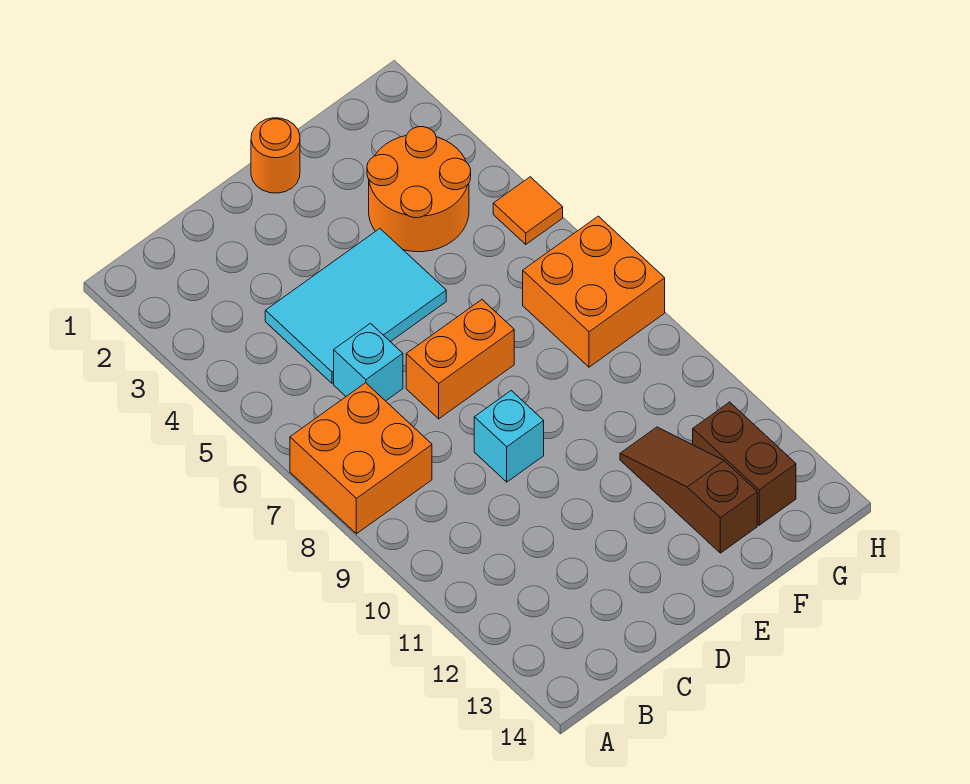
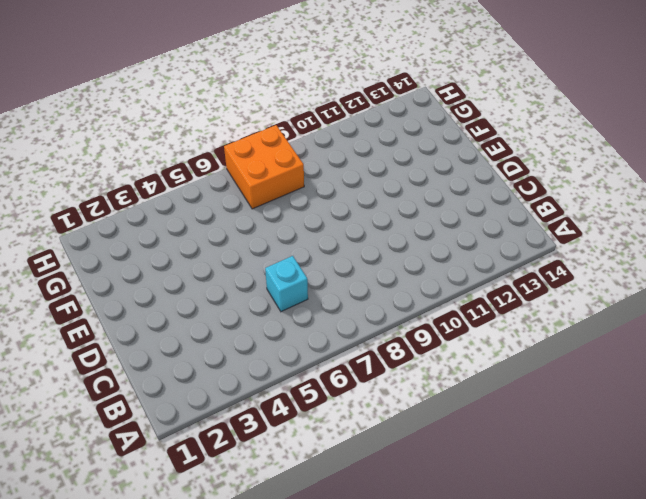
none -> orange brick A7:B8 level 1
none -> cyan tile C4:E5 level 1

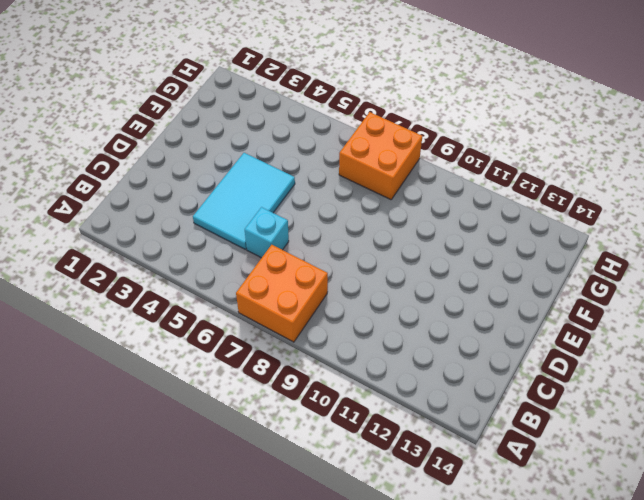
none -> orange brick D7:E7 level 1
none -> cyan brick D9 level 1

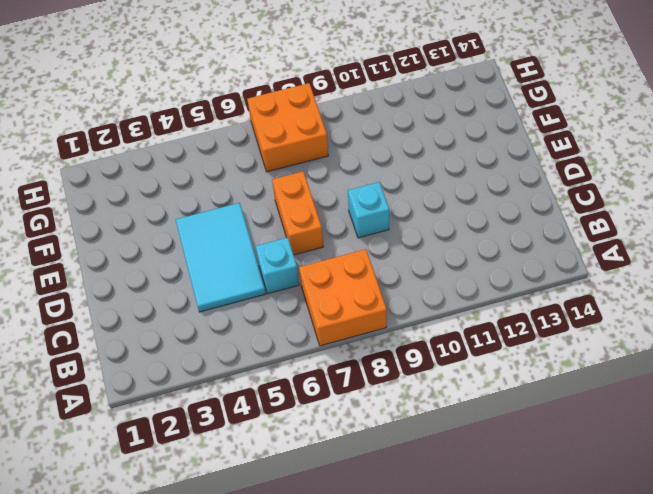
none -> orange round brick E1 level 1
none -> orange round brick F3:G4 level 1

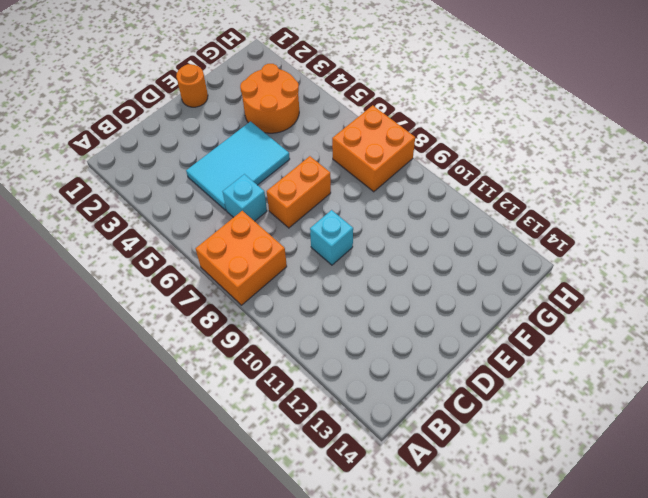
none -> brown slope F11:F13 level 1 top 13
none -> brown brick G12:G13 level 1

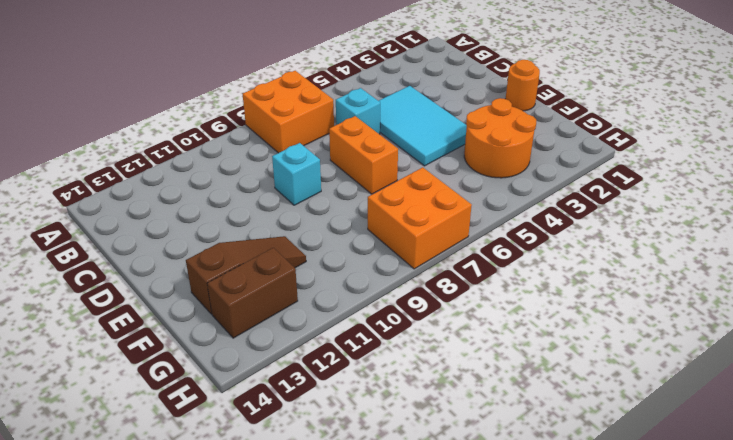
none -> orange tile H5 level 1

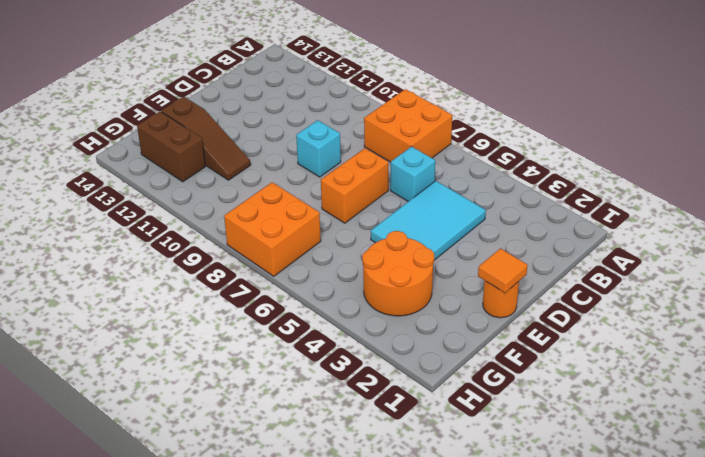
orange tile E1 level 2 -> orange tile H5 level 1

